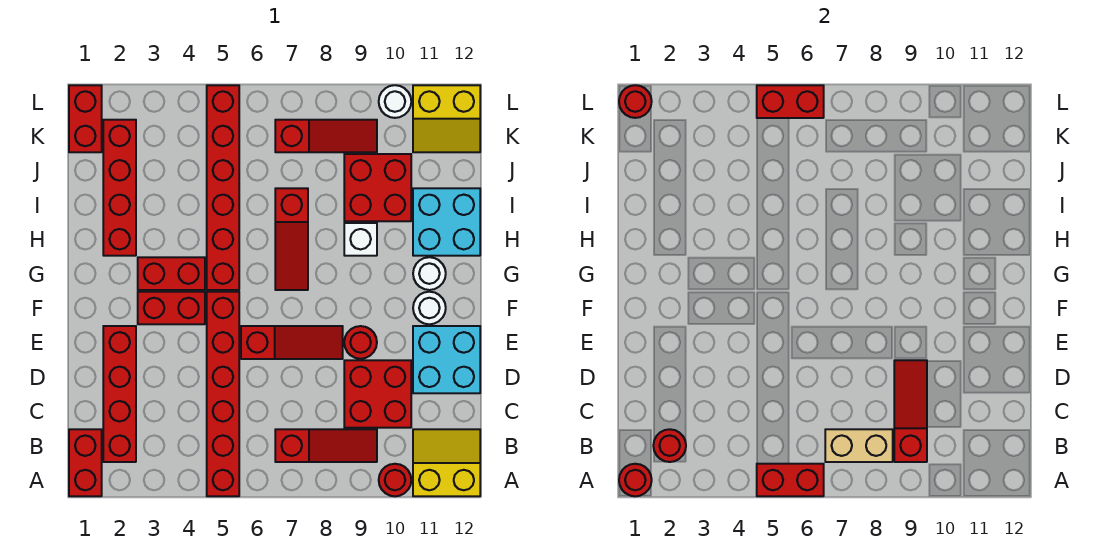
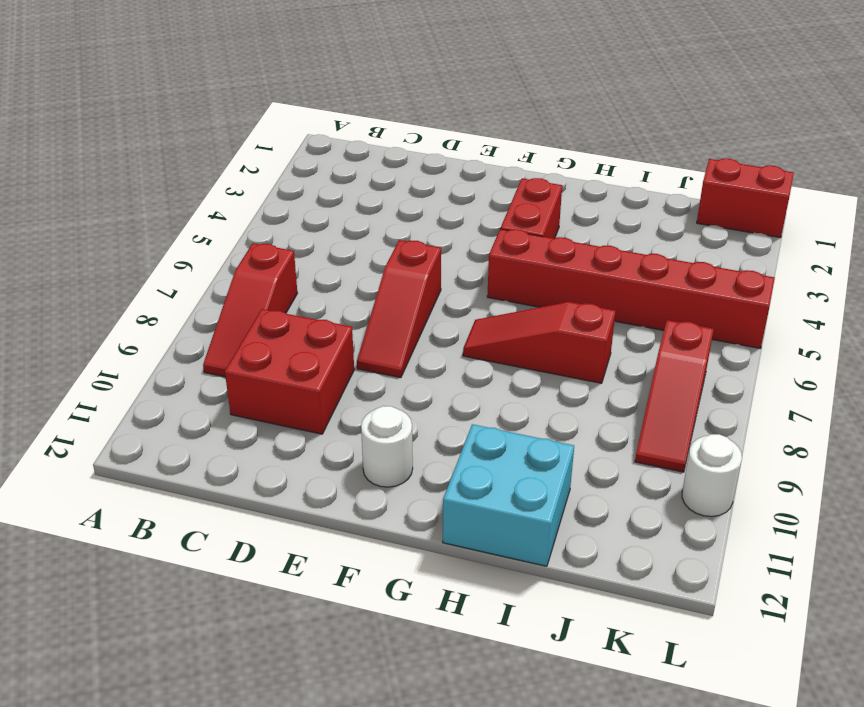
none -> red brick A1:B1 level 1
none -> red brick A5:F5 level 1
none -> red round brick A10 level 1
none -> yellow slope A11:B12 level 1 top A

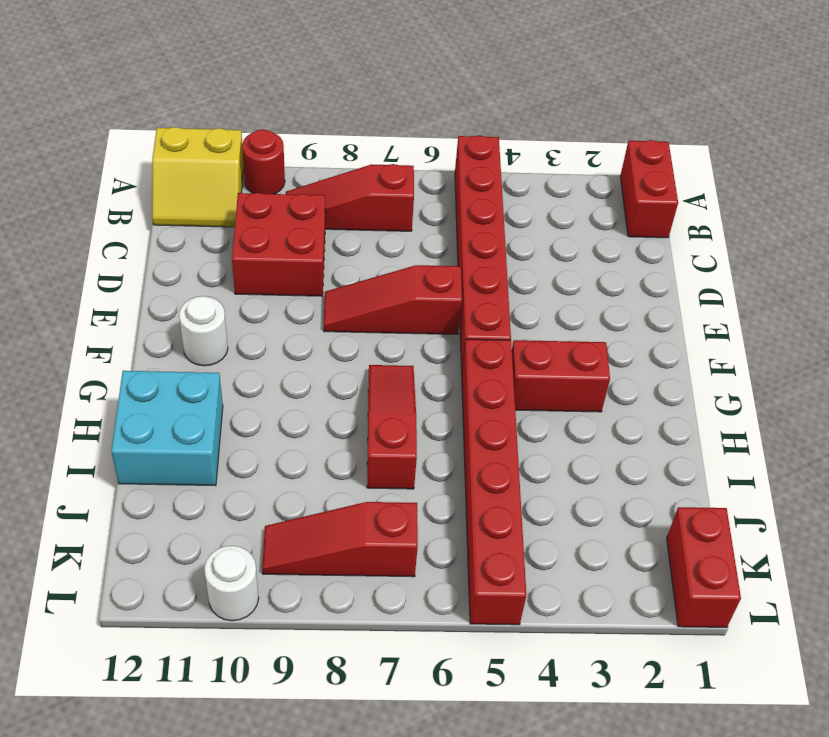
none -> red brick B2:E2 level 1
none -> cyan brick D11:E12 level 1
none -> red round brick E9 level 1
none -> red brick F3:F4 level 1

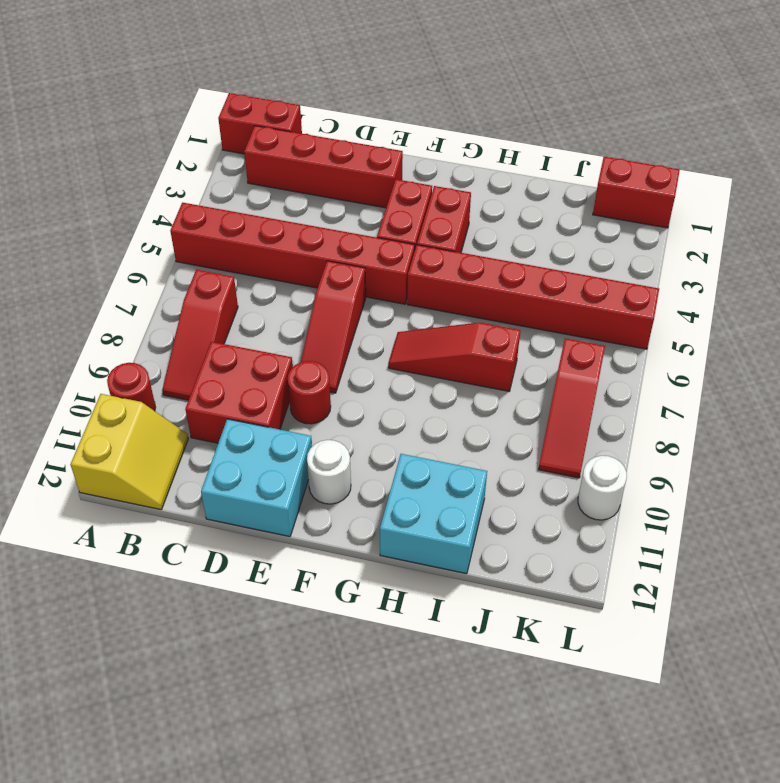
none -> white round brick G11 level 1
none -> red brick H2:K2 level 1
none -> white brick H9 level 1
none -> red brick I9:J10 level 1

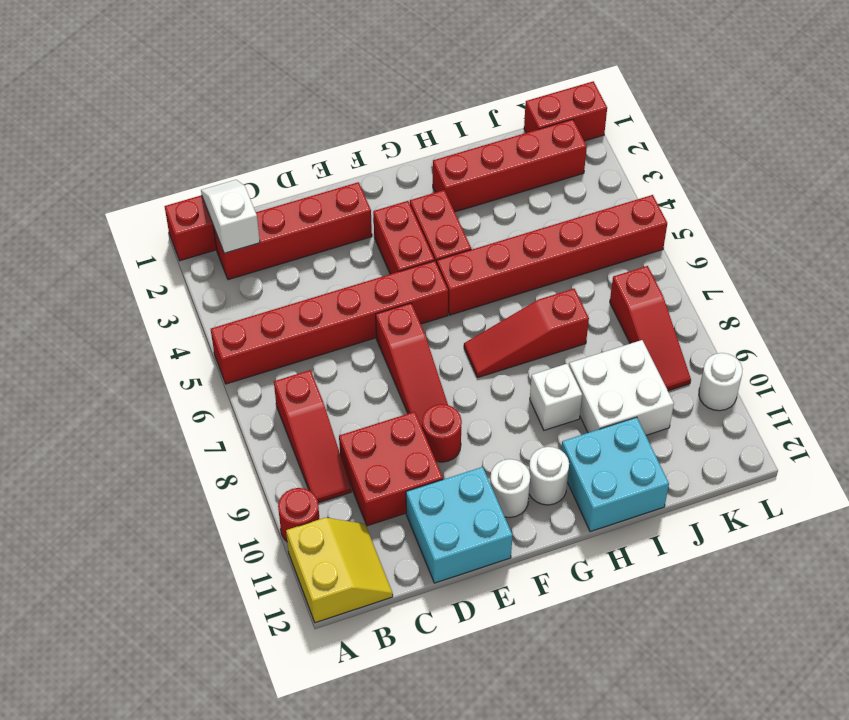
white slope B1:B2 level 2 top 2 -> red round brick B2 level 2
white brick I9:J10 level 1 -> red brick I9:J10 level 1
none -> yellow slope K11:L12 level 1 top L
none -> red round brick A1 level 2
none -> red brick A5:A6 level 2
none -> tan brick B7:B8 level 2

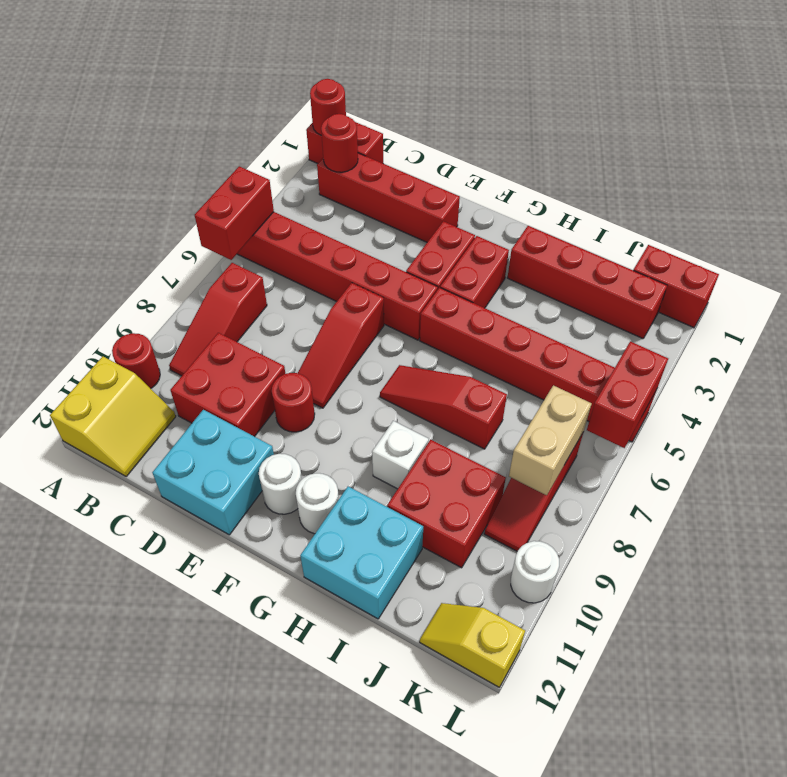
tan brick K7:K8 level 2 -> tan brick B7:B8 level 2
yellow slope K12:L12 level 1 top L -> yellow slope K11:L12 level 1 top L
none -> red slope B9:D9 level 2 top B
none -> red round brick L1 level 2

